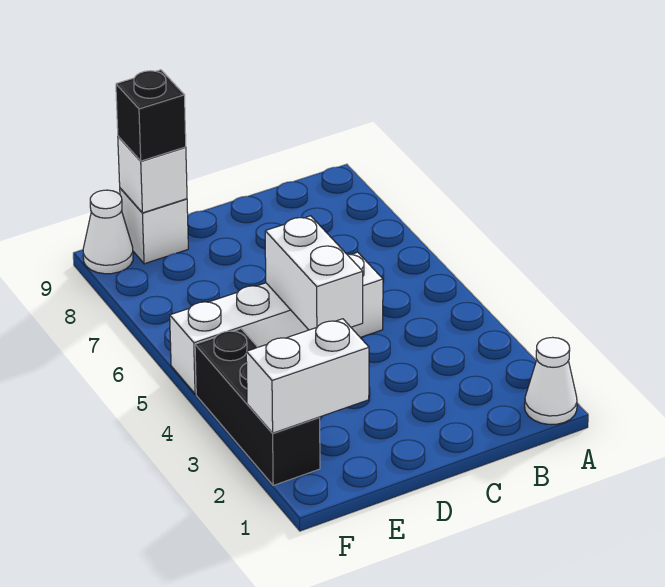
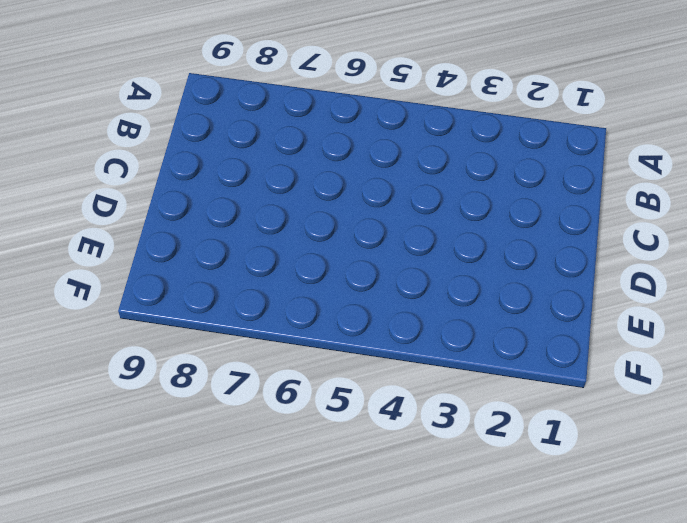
none -> white cone A1 level 1
none -> white brick C5:F5 level 1

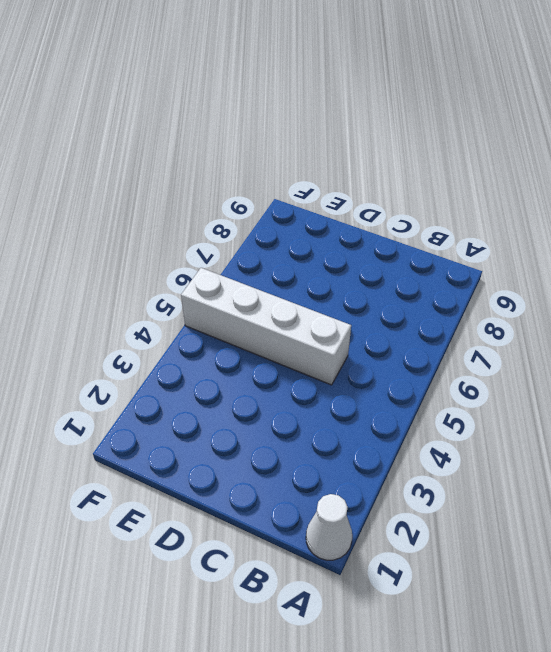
none -> white brick E9 level 1
none -> black brick F2:F4 level 1

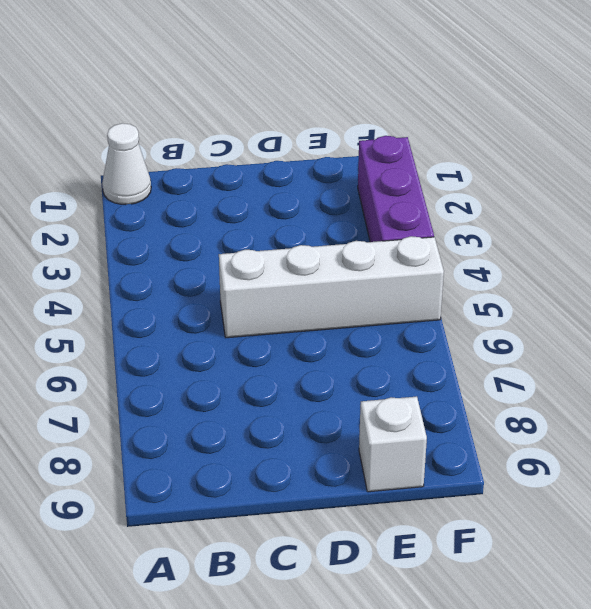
purple brick F2:F4 level 1 -> black brick F2:F4 level 1
none -> white cone F9 level 1
none -> white brick D4:D5 level 2

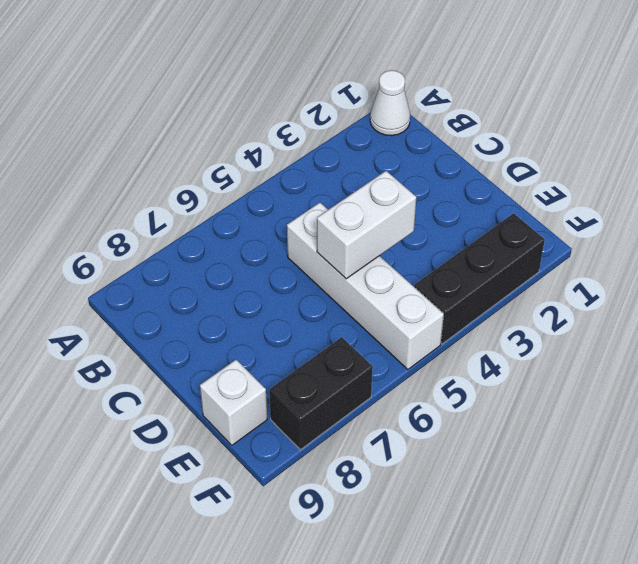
black brick F7:F8 level 1 -> none
none -> white cone F9 level 1
none -> white brick E2:F2 level 2

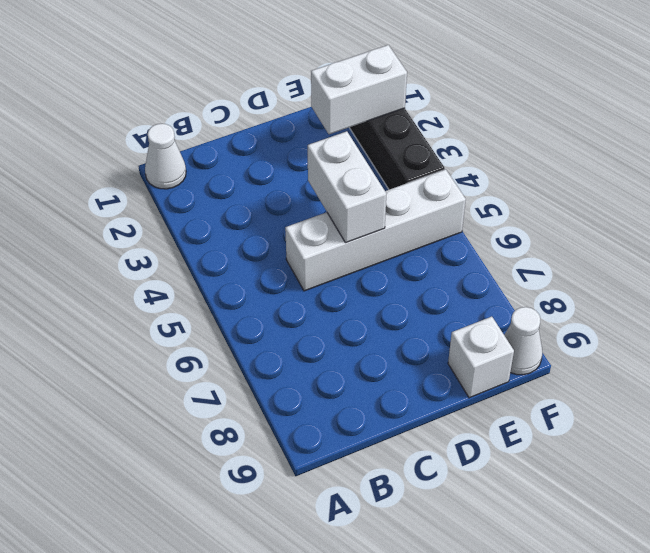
none -> white brick E9 level 2
none -> black brick E9 level 3

